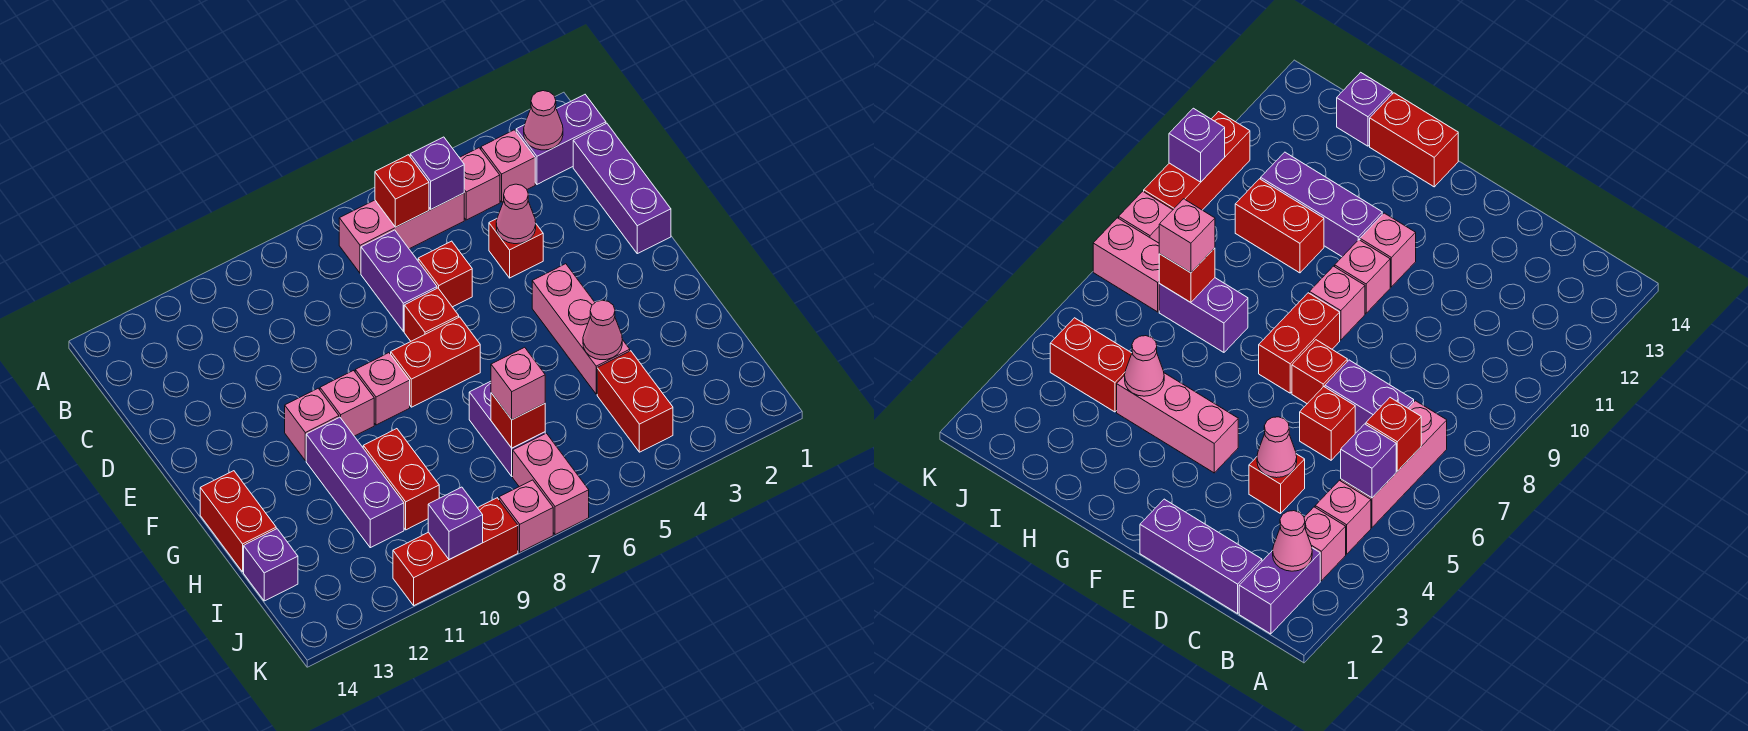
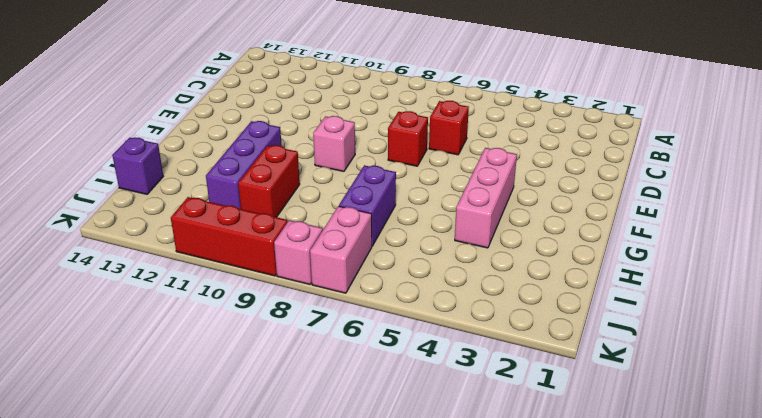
none -> purple brick B1:B2 level 1
none -> pink brick B3 level 1
none -> pink brick B4 level 1
none -> pink brick B5:B7 level 1

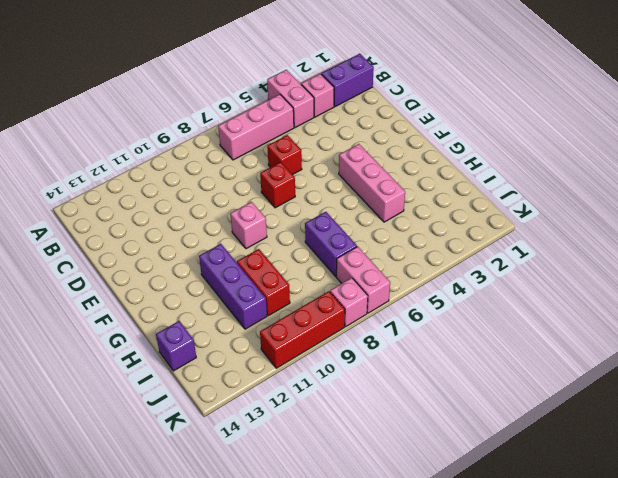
pink brick A4:B4 level 1 -> pink brick B4 level 1
none -> purple brick C1:E1 level 1
none -> purple brick C7:D7 level 1
none -> red brick D4 level 1
none -> red brick F7:F8 level 1

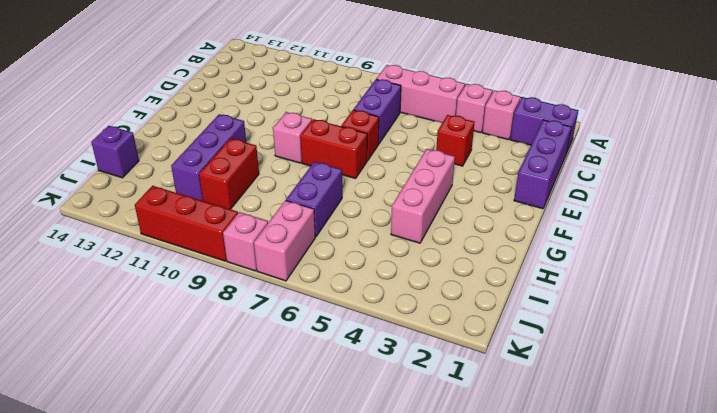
none -> red brick D6 level 1
none -> pink brick F10 level 1
none -> pink brick F11 level 1
none -> red brick G14:H14 level 1

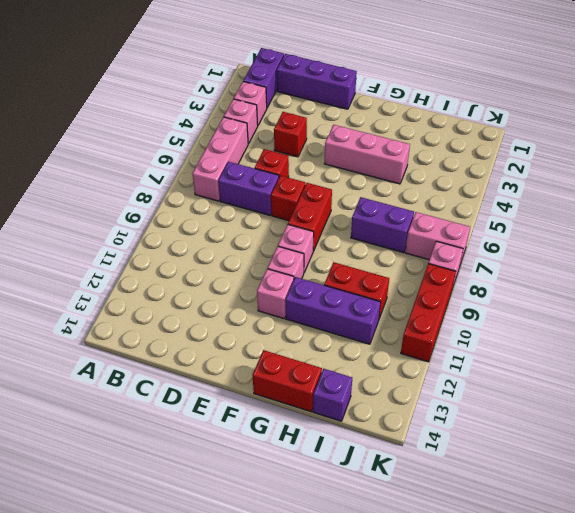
none -> red brick I4:J4 level 1
none -> pink cone B2 level 2
none -> purple brick B5 level 2
none -> red brick B6 level 2

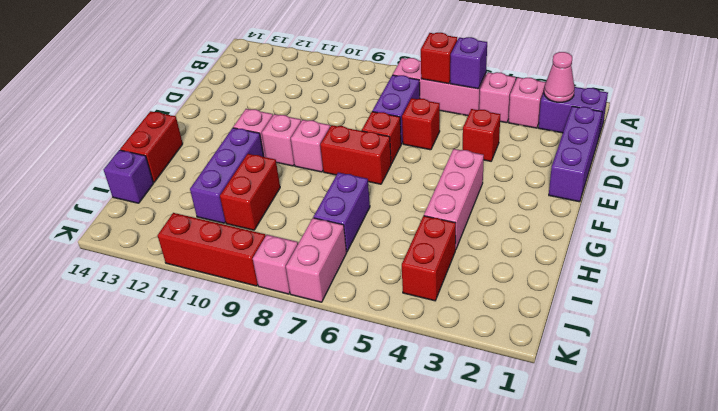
none -> pink cone D4 level 2
none -> pink cone H4 level 2
none -> red brick I7 level 2
none -> purple brick K10 level 2

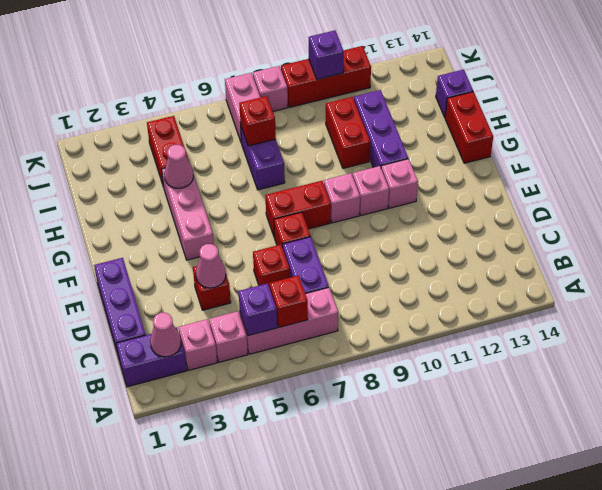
none -> pink brick I7 level 3

